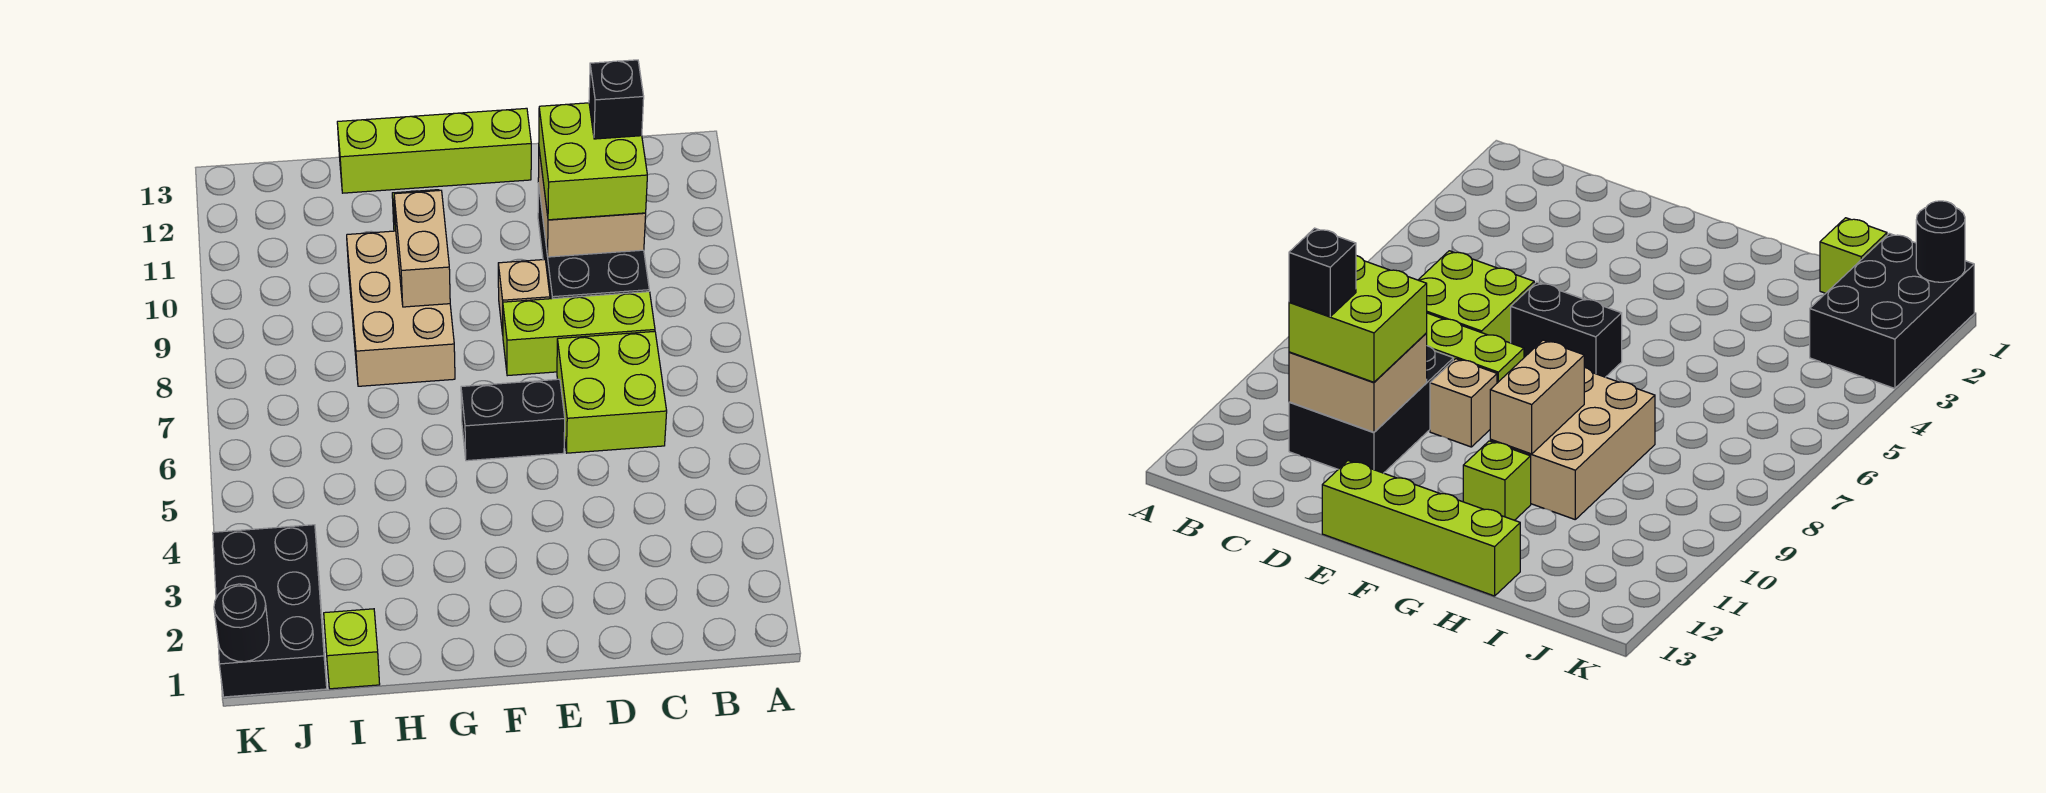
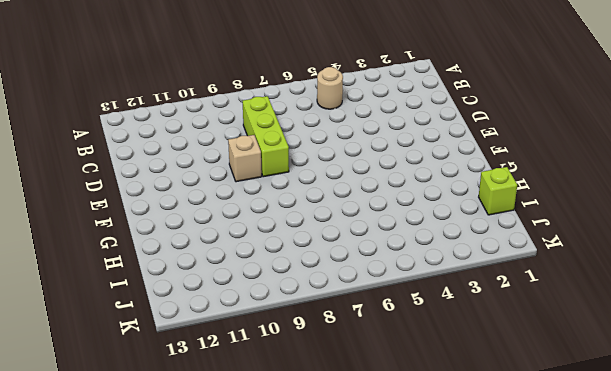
tan round brick B5 level 1 -> none
none -> lime brick C6:D7 level 1
none -> black brick C9:D11 level 1
none -> black brick E6:F6 level 1

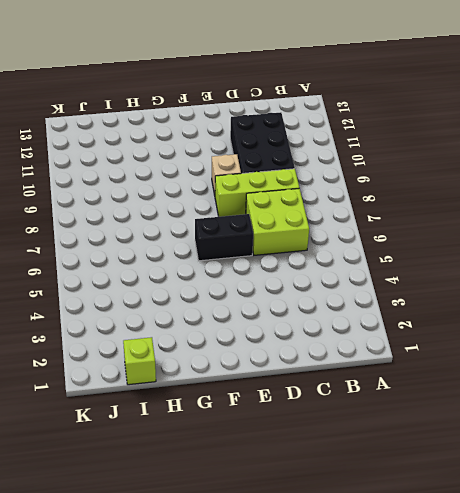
none -> lime brick E13:H13 level 1
none -> tan brick G8:H10 level 1
none -> lime brick G11 level 1

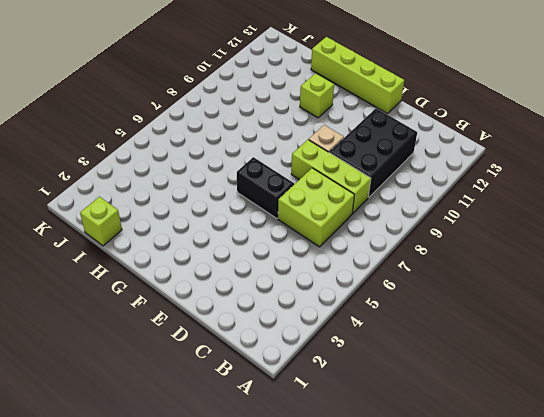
none -> tan brick G8:H10 level 1
none -> black brick J1:K3 level 1
none -> tan brick C10:D11 level 2

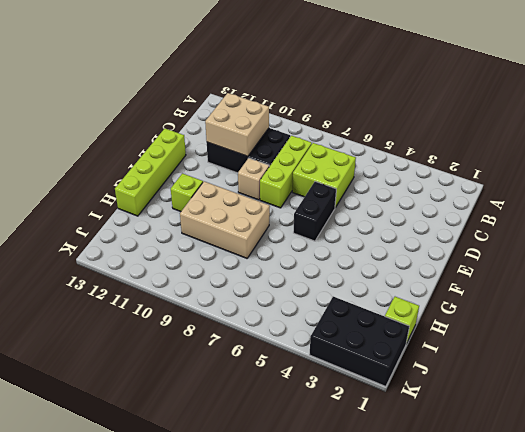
none -> tan brick G9:G10 level 2
none -> black round brick K1 level 2
none -> lime brick C10:D11 level 3

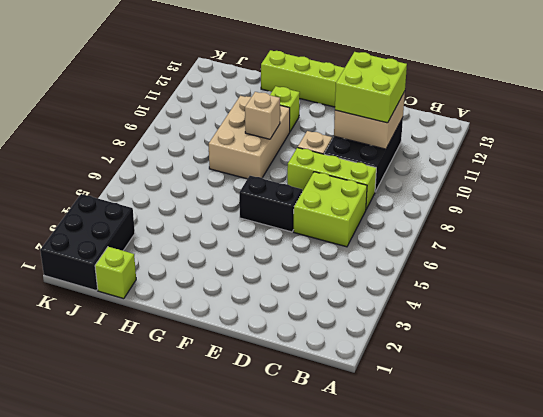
tan brick G9 level 2 -> tan brick G9:G10 level 2
none -> black round brick K1 level 2
none -> black brick C11 level 4

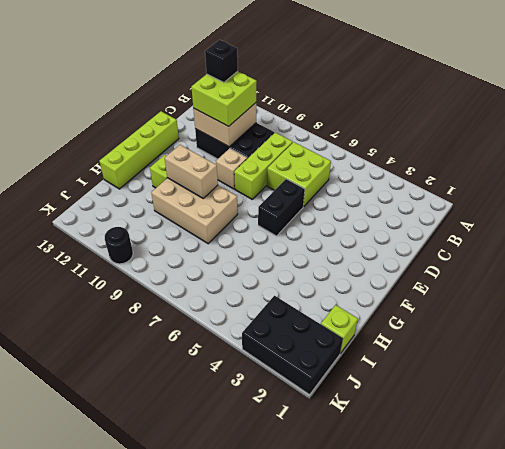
black round brick K10 level 1 -> black round brick K1 level 2

